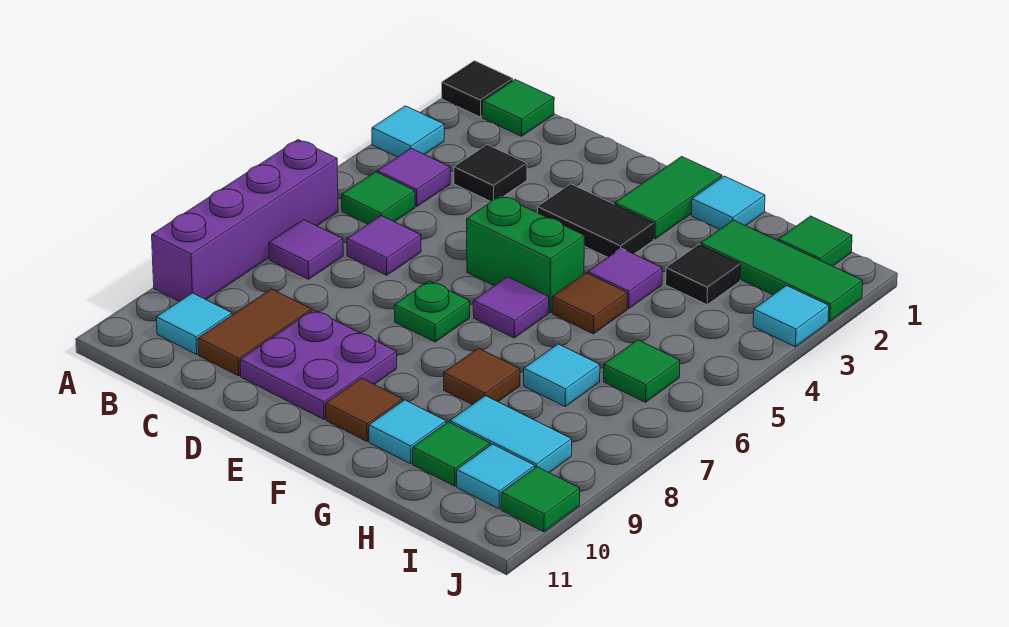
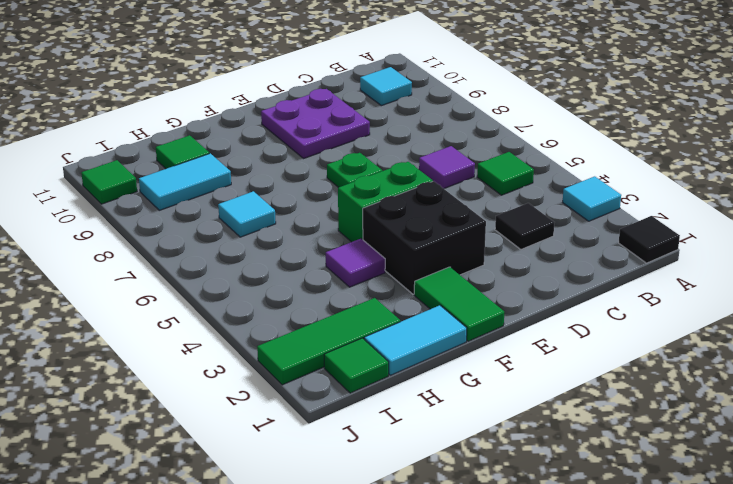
black brick E3:F4 level 1 -> black tile E3:F3 level 1
cyan tile G1:H1 level 1 -> cyan tile G1 level 1
none -> purple brick A6:A9 level 1
none -> green tile B1 level 1
none -> purple tile B4 level 1
none -> purple tile B7 level 1

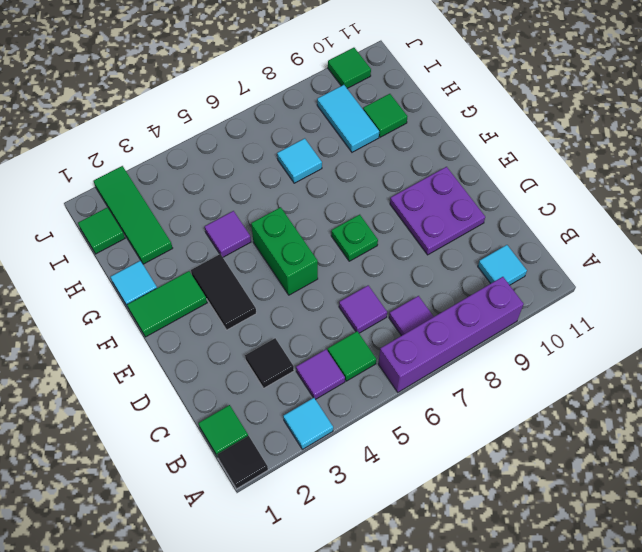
none -> brown tile C9:C10 level 1
none -> purple tile F6 level 1
none -> brown tile F10 level 1
none -> brown tile G5 level 1

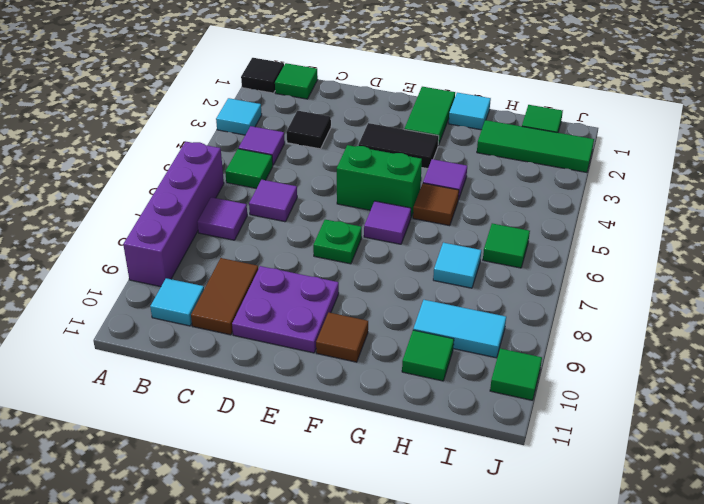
none -> brown tile G8 level 1
none -> cyan tile G10 level 1
none -> black tile H3 level 1
none -> cyan tile I10 level 1

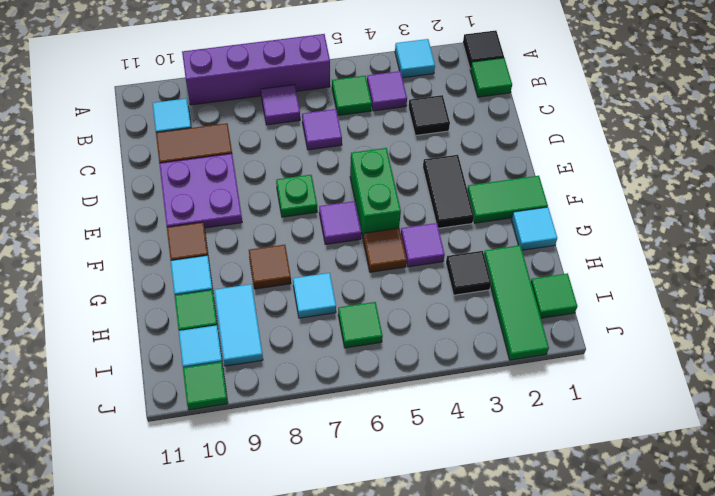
none -> cyan tile J3 level 1

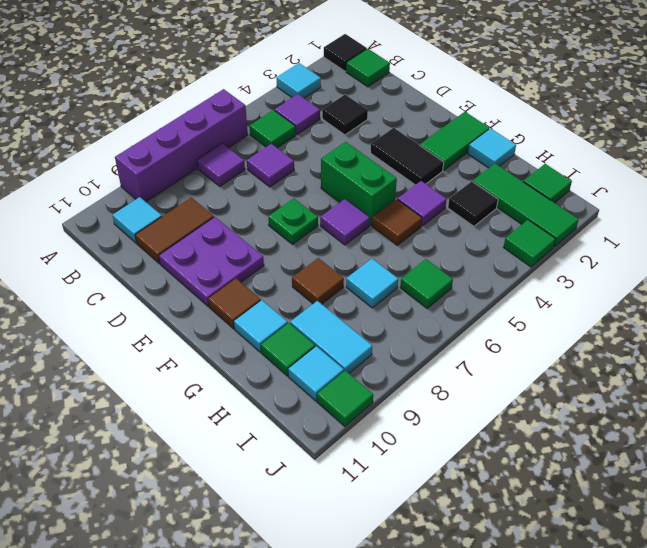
green tile J3 level 1 -> cyan tile J3 level 1

